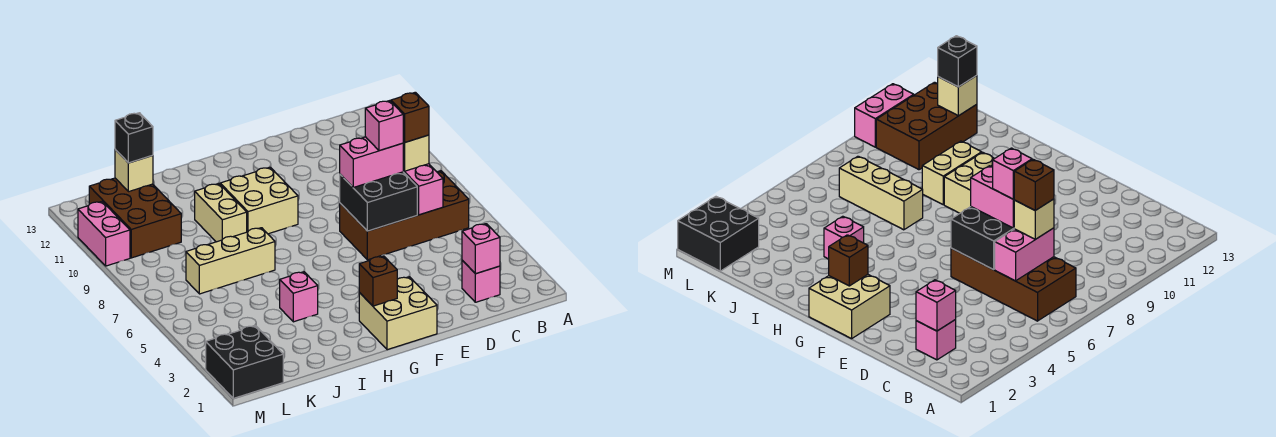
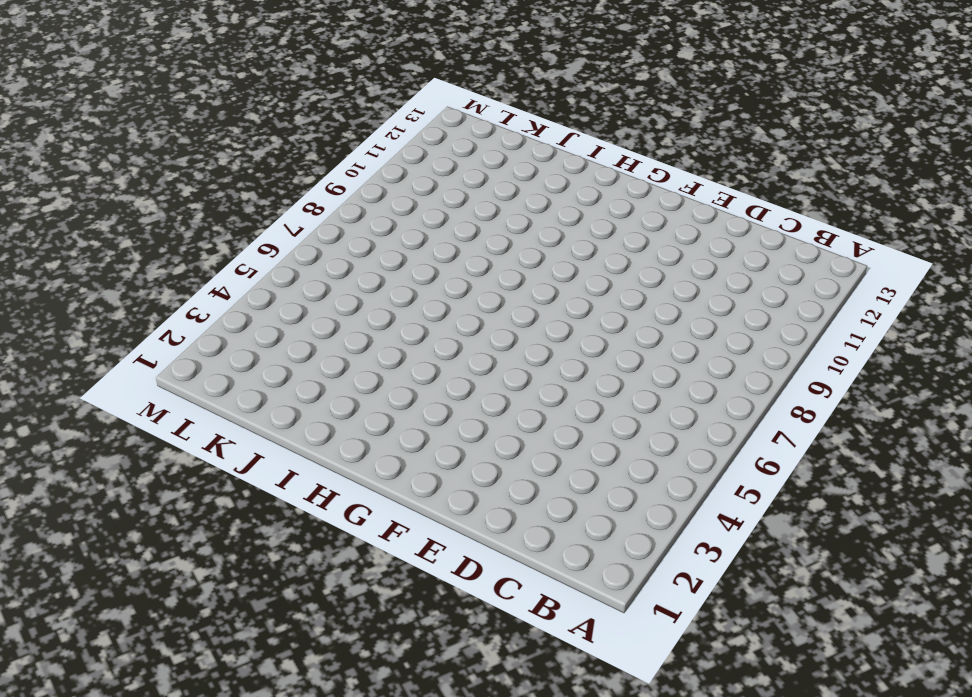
none -> brown brick B6:E7 level 1
none -> pink brick C2 level 1
none -> tan brick F1:G2 level 1

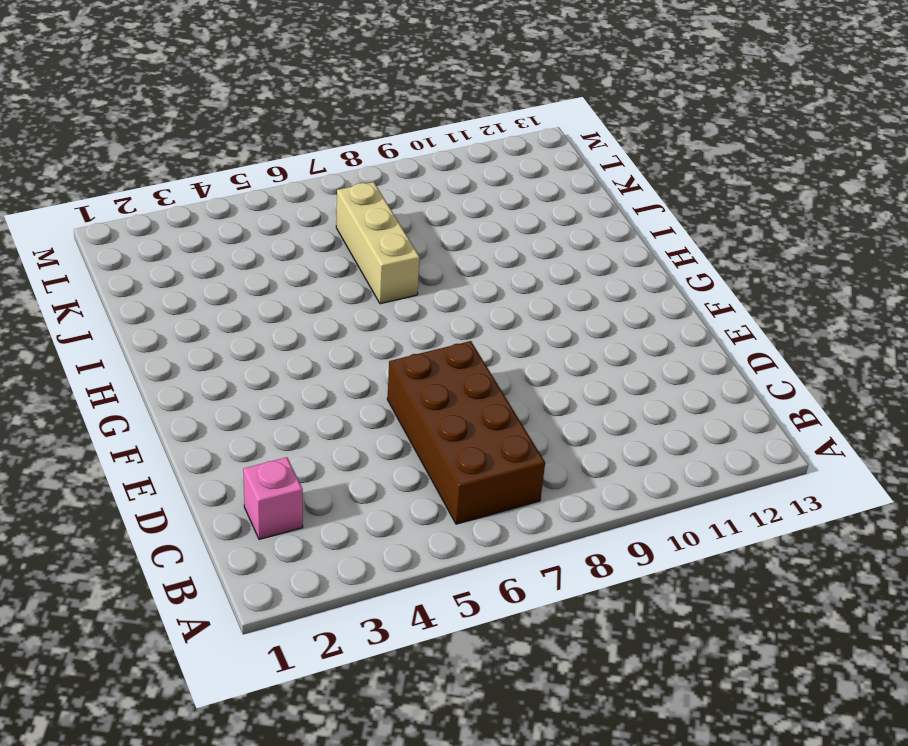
none -> tan brick F1:G2 level 1
none -> tan brick G9:H10 level 1
none -> pink brick I4 level 1

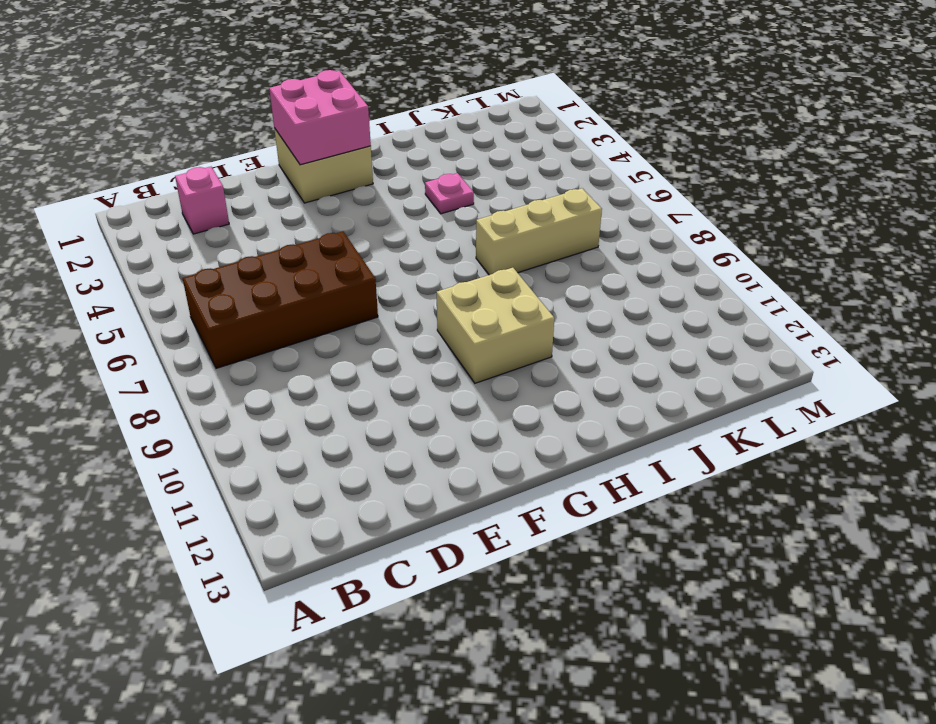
pink brick F1:G2 level 2 -> brown brick G2 level 2
pink plate I4 level 1 -> pink brick I4 level 1
none -> tan brick I9:I10 level 1
none -> brown brick K10:L12 level 1
none -> black brick L1:M2 level 1

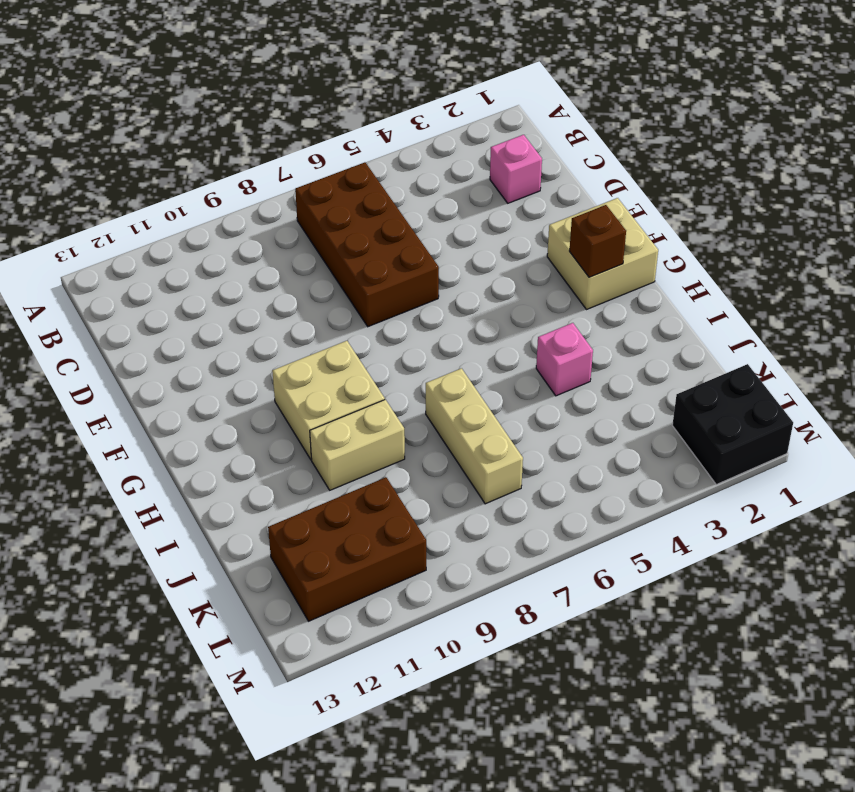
none -> pink brick M10:M11 level 1
none -> pink brick C2 level 2
none -> pink brick C6:C7 level 2

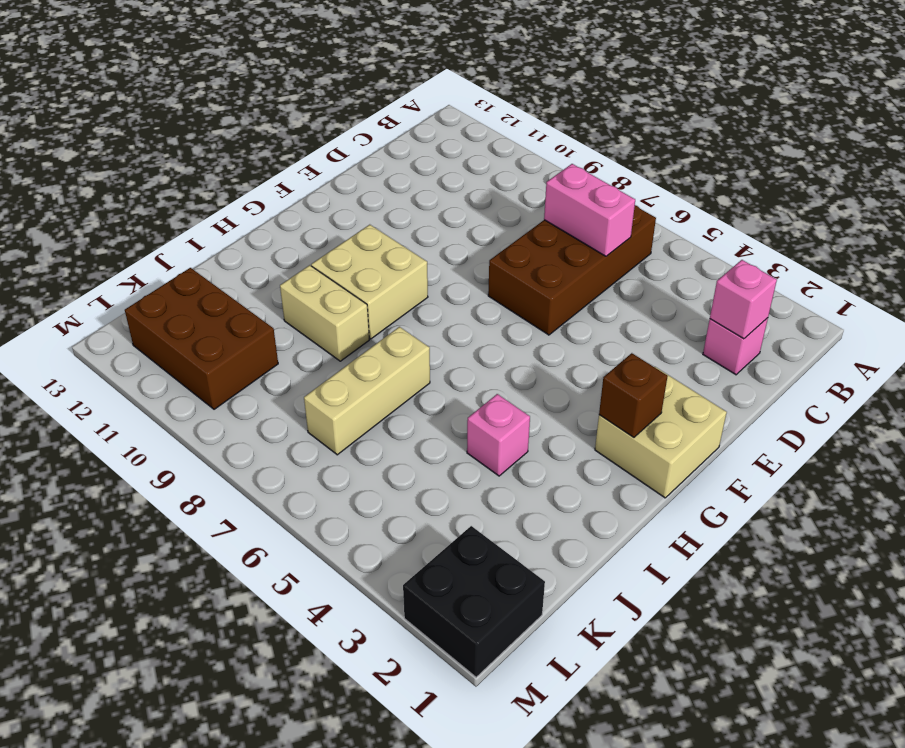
none -> pink brick M10:M11 level 1
none -> black brick D6:E7 level 2
none -> tan brick K12 level 2

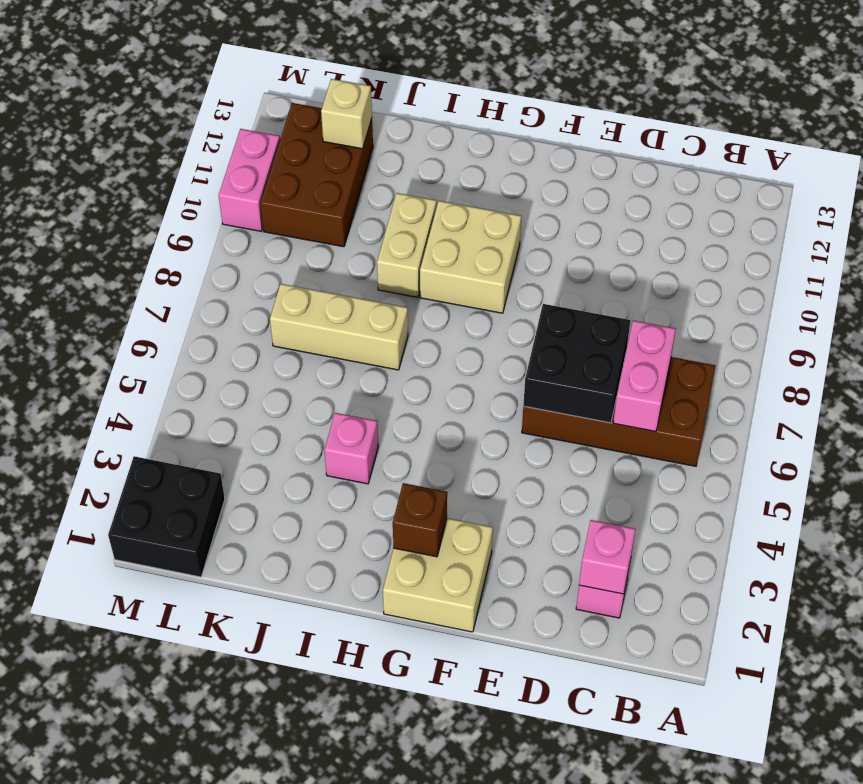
none -> tan brick C7 level 3
none -> pink brick D7:E7 level 3
none -> black brick K12 level 3

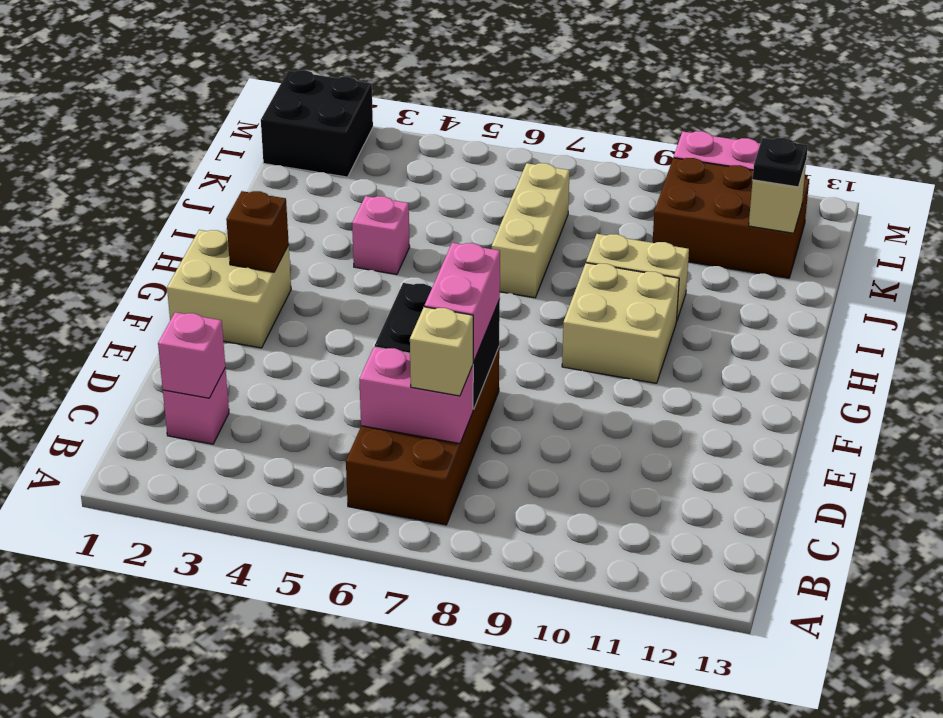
black plate K12 level 3 -> black brick K12 level 3
none -> brown brick C7 level 4
none -> pink brick D7 level 4

